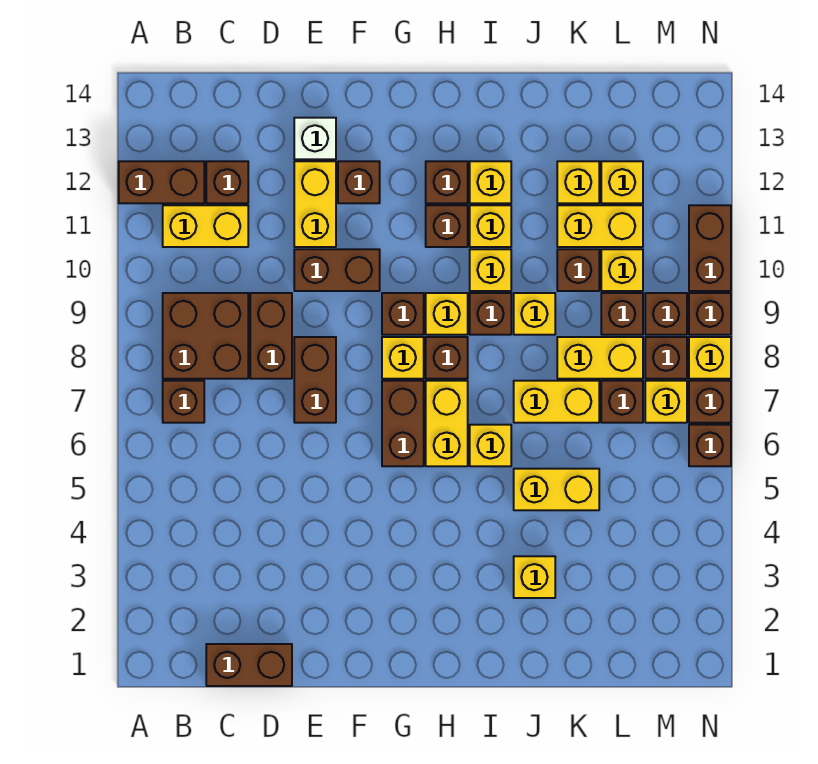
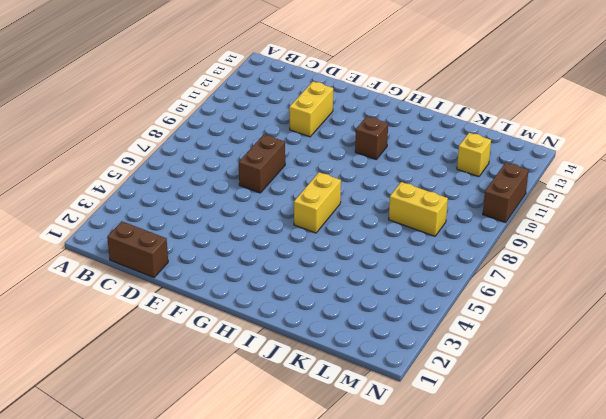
none -> brown brick A12:B12 level 1
none -> brown brick B7 level 1
none -> brown brick B8:C9 level 1
none -> yellow brick B11:C11 level 1

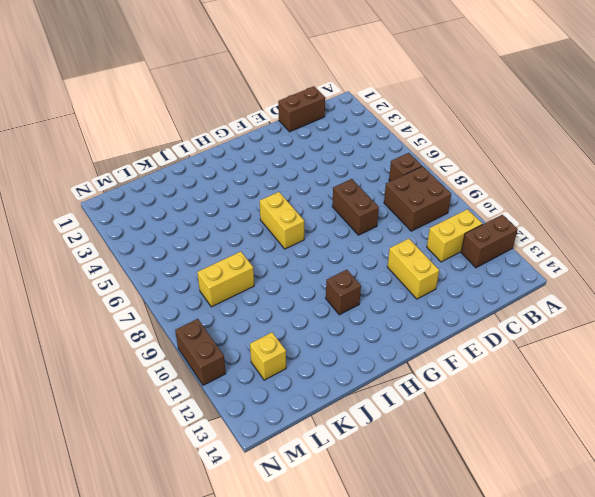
none -> brown brick C12 level 1
none -> brown brick D8:D9 level 1
none -> brown brick E10:F10 level 1
none -> white brick E13 level 1

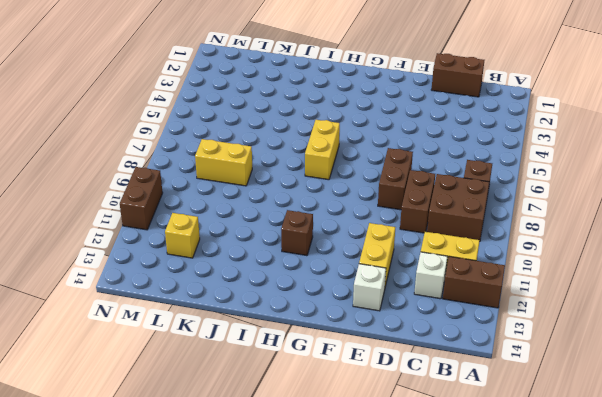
white brick C12 level 1 -> brown brick C12 level 1
none -> brown brick E10:F10 level 1
none -> brown brick F12 level 1
none -> brown brick G6:G7 level 1
none -> yellow brick G8 level 1

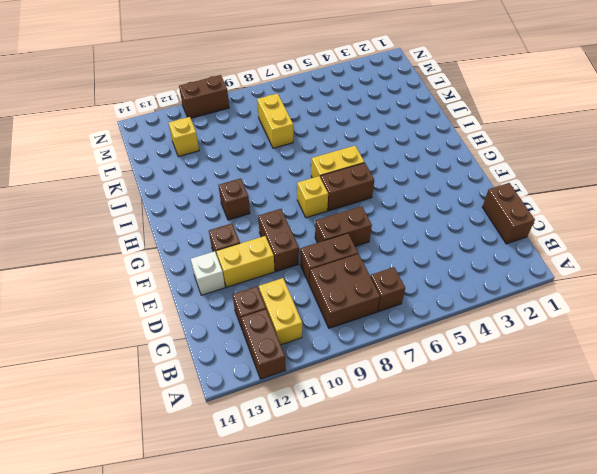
none -> brown brick G9 level 1
none -> brown brick H8 level 1
none -> yellow brick H9 level 1
none -> brown brick H12 level 1

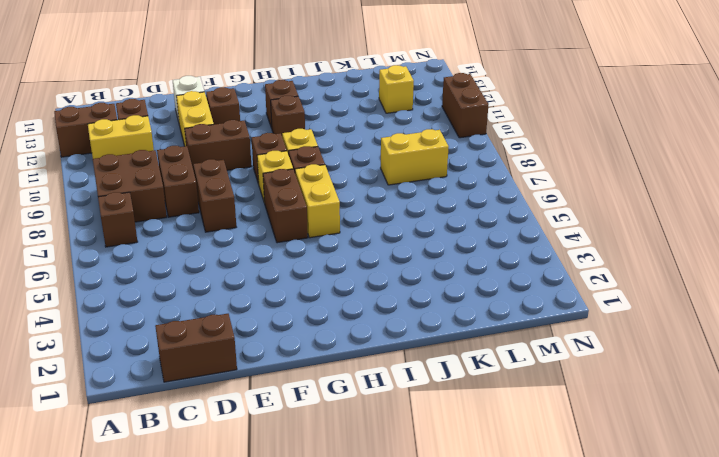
none -> yellow brick I6 level 1
none -> brown brick I9 level 1
none -> yellow brick I10 level 1
none -> yellow brick I11 level 1

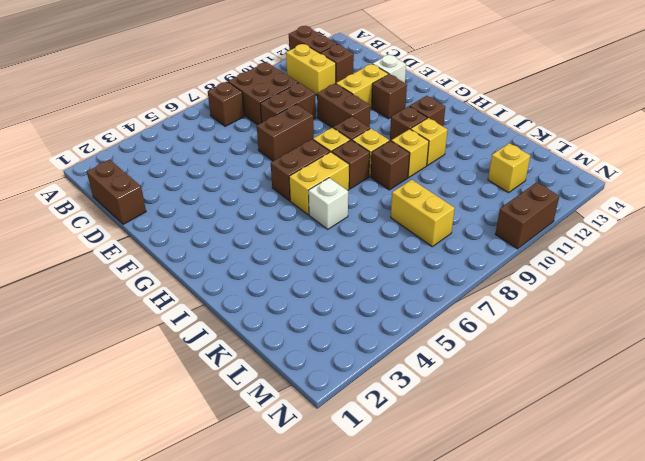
white brick I6 level 1 -> yellow brick I6 level 1
none -> yellow brick I12 level 1
none -> yellow brick J3 level 1
none -> yellow brick J5:K5 level 1
none -> yellow brick J7:K7 level 1

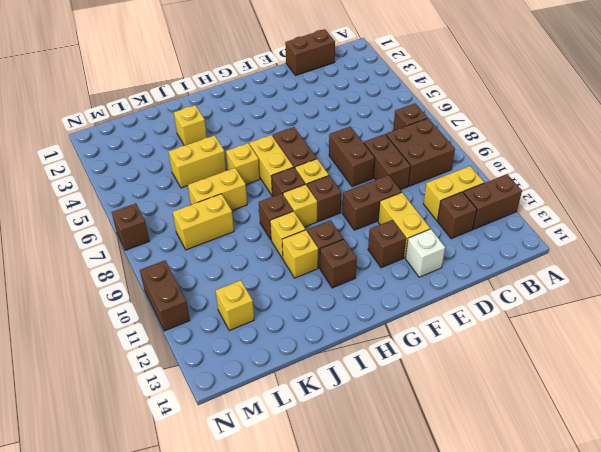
none -> yellow brick I12 level 1
none -> yellow brick J9 level 1
none -> brown brick K10 level 1
none -> yellow brick K11:L11 level 1

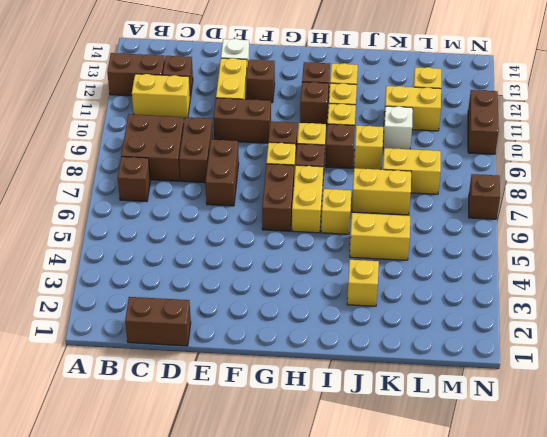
white brick K10 level 1 -> brown brick K10 level 1
none -> yellow brick K12 level 1
none -> brown brick L7 level 1
none -> brown brick L9 level 1
none -> yellow brick L10 level 1

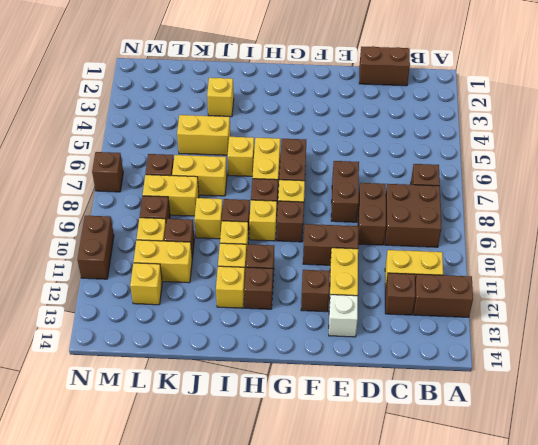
none -> yellow brick K12 level 1
none -> yellow brick M7 level 1
none -> brown brick M8 level 1
none -> brown brick M9 level 1

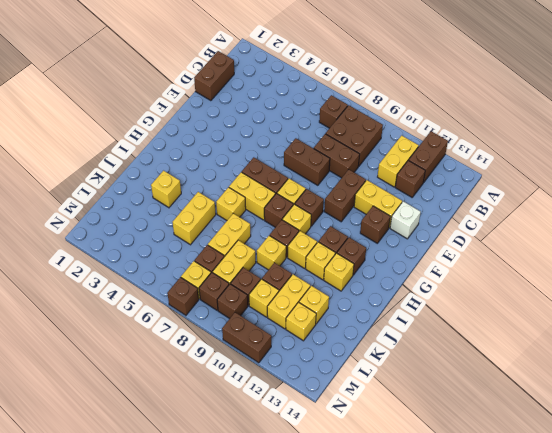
none -> brown brick N6 level 1
none -> yellow brick N8 level 1
none -> brown brick N9 level 1

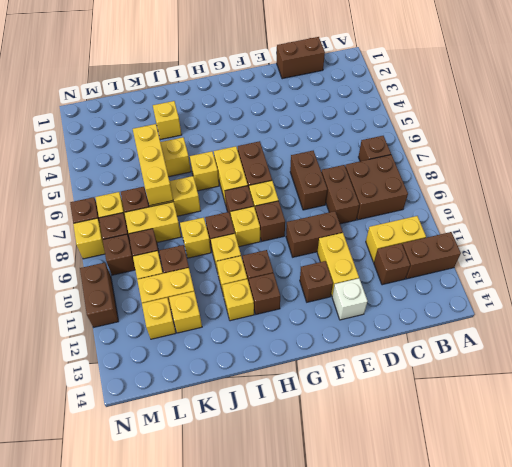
yellow brick K5:K7 level 2 -> none
none -> brown brick N6 level 1
none -> brown brick N9 level 1

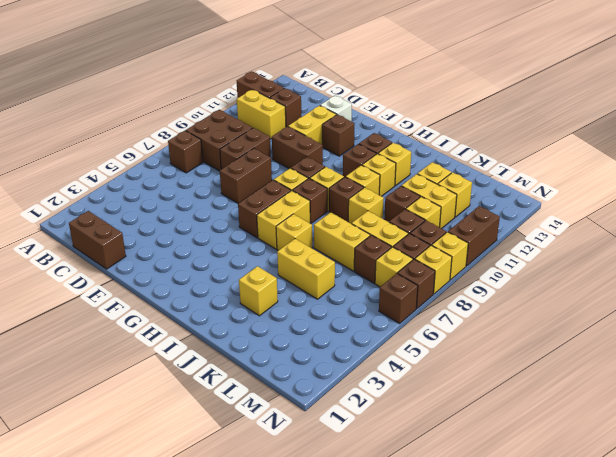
yellow brick N9 level 1 -> brown brick N9 level 1

